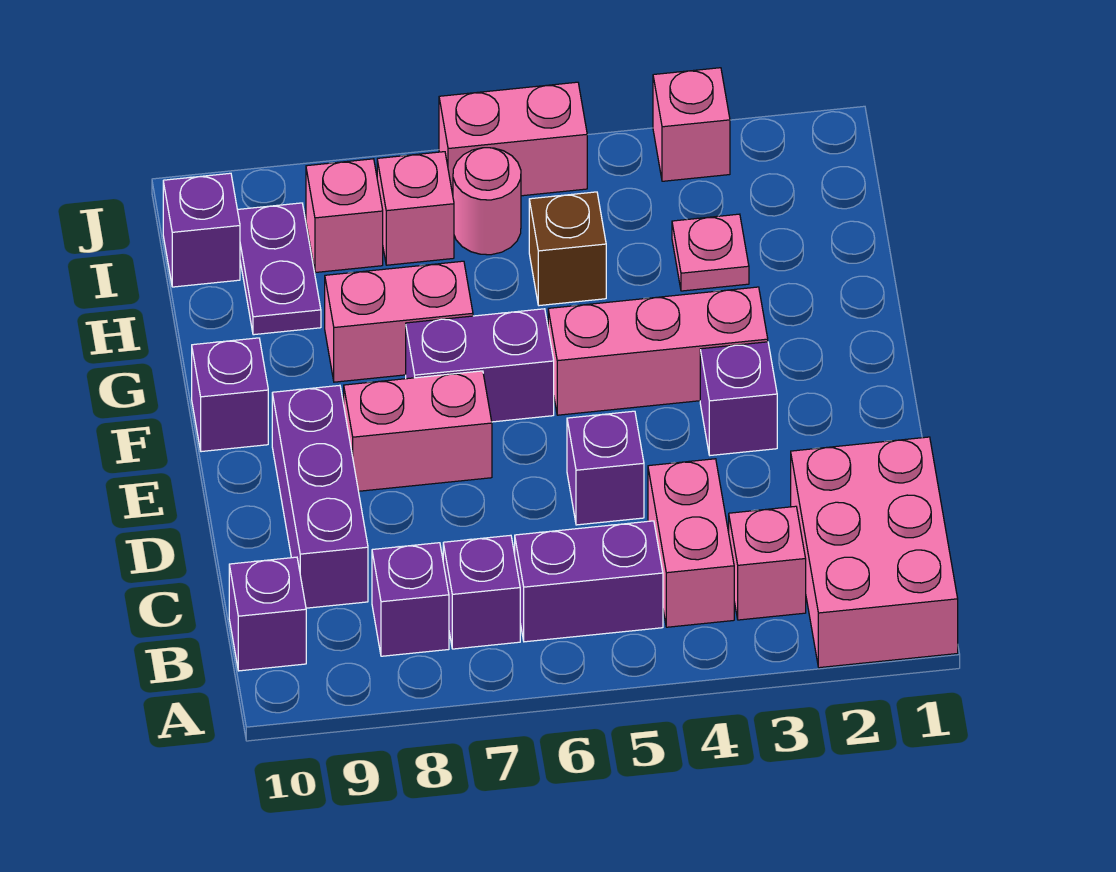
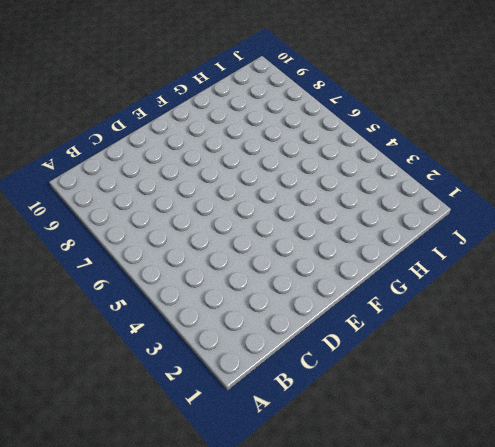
none -> pink brick A1:C2 level 1
none -> pink brick B3 level 1
none -> pink brick B4:C4 level 1

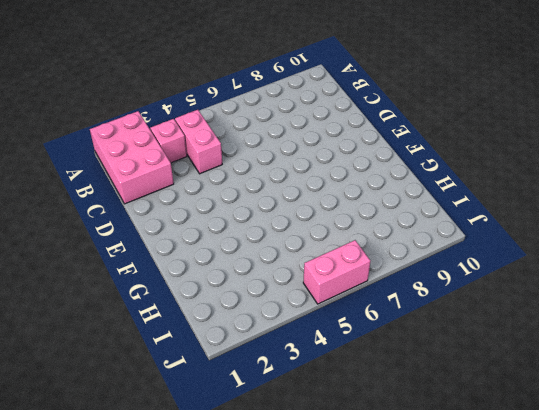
none -> purple brick B5:B6 level 1
none -> purple brick B7 level 1
none -> purple brick B8 level 1

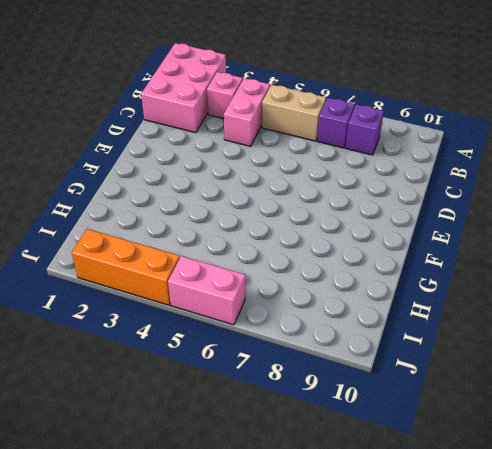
tan brick B5:B6 level 1 -> purple brick B5:B6 level 1
orange brick J2:J4 level 1 -> pink brick J3 level 1
none -> purple brick B10 level 1
none -> purple brick C9:E9 level 1
none -> purple brick D5 level 1

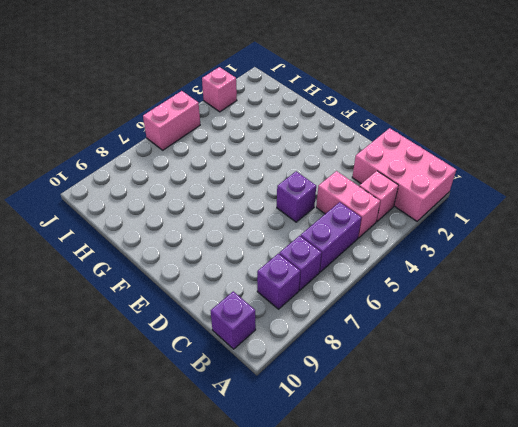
none -> purple brick C9:E9 level 1
none -> purple brick E3 level 1
none -> pink brick E7:E8 level 1

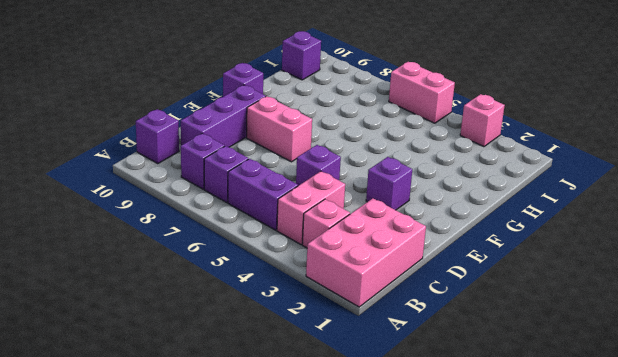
none -> pink brick F3:F5 level 1
none -> purple brick F6:F7 level 1
none -> pink brick G7:G8 level 1

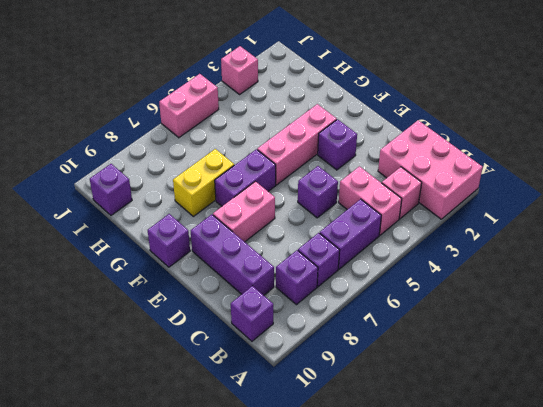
yellow brick G7:G8 level 1 -> pink brick G7:G8 level 1
none -> pink plate H3 level 1
none -> brown brick H5 level 1
none -> purple plate H9:I9 level 1

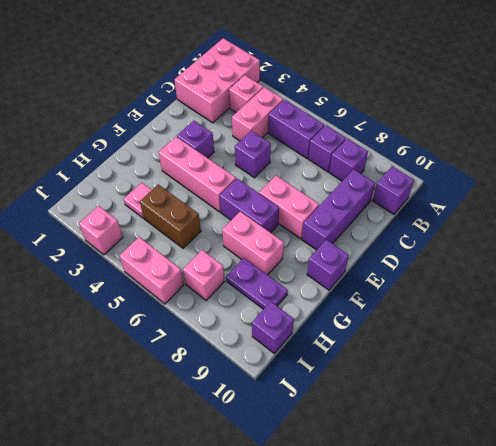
brown brick H4:H5 level 1 -> brown brick H5 level 1
purple plate H8:H9 level 1 -> purple plate H9:I9 level 1
none -> pink round brick I6 level 1
none -> pink brick I8 level 1

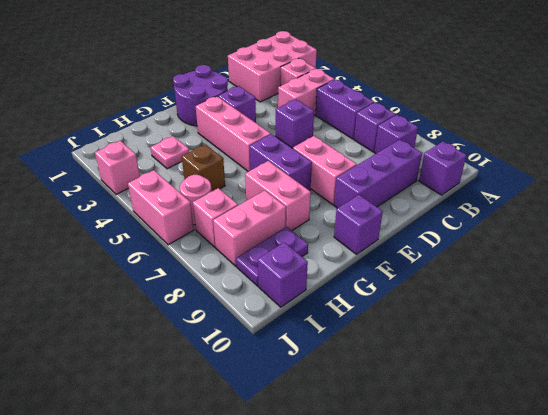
purple round brick E1:F2 level 1 -> none
pink brick H8:I8 level 1 -> pink brick I8 level 1

